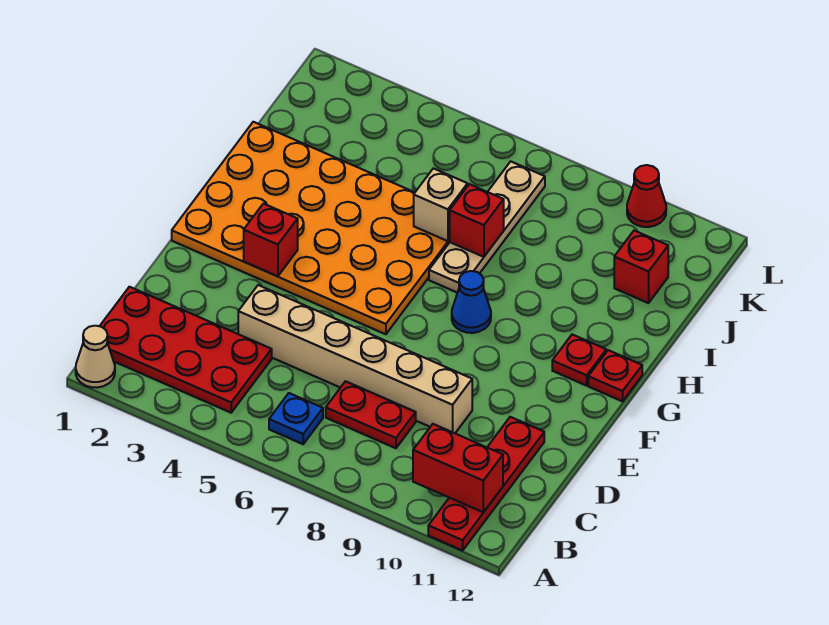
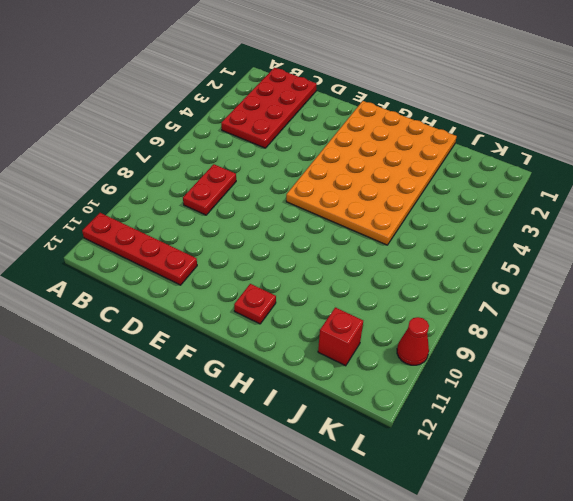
none -> tan cone A1 level 1
none -> blue plate B6 level 1
none -> tan brick D4:D9 level 1

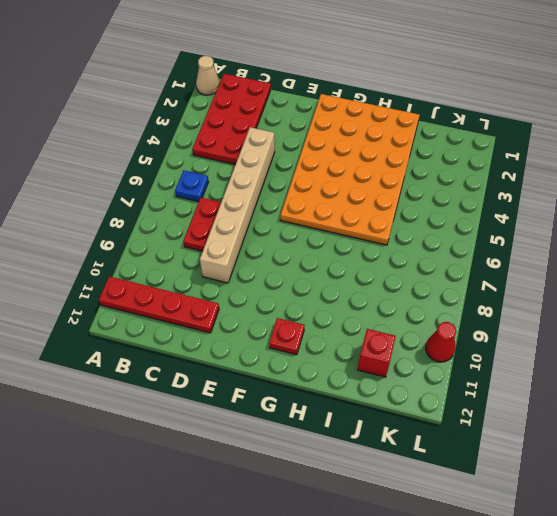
none -> blue cone G8 level 1
none -> red plate G12 level 1
none -> tan plate H7:K7 level 1

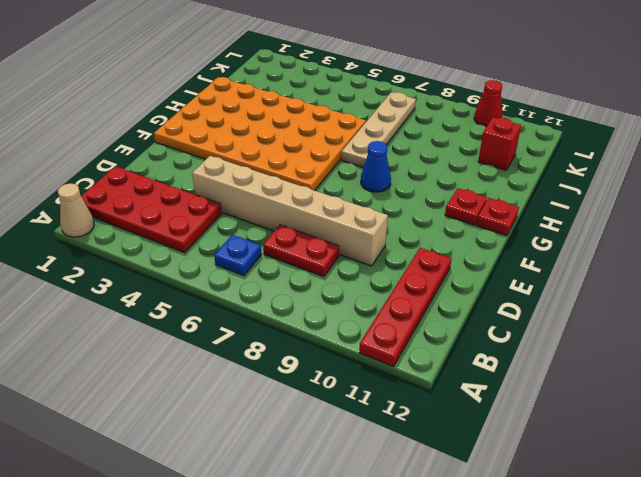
none -> red brick B10:B11 level 2
none -> red brick F3 level 2
none -> tan brick I6 level 2

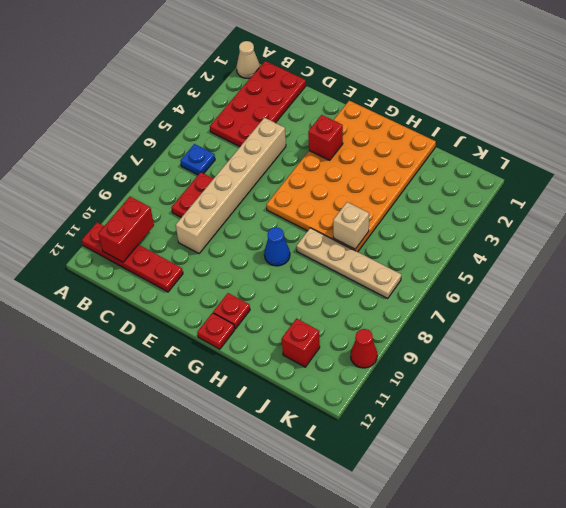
none -> red brick I7 level 2

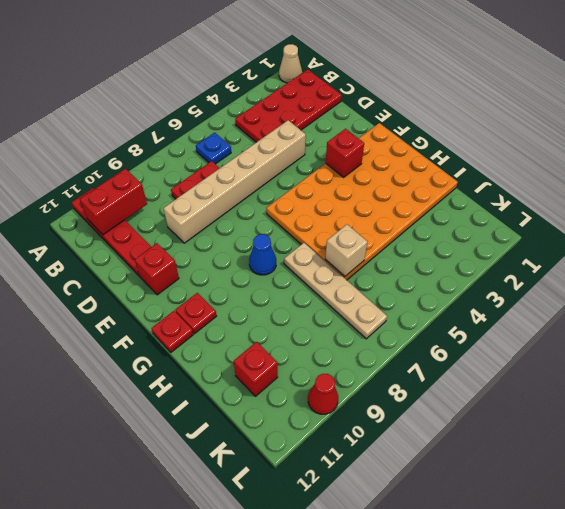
red brick E11 level 1 -> red brick I7 level 2

